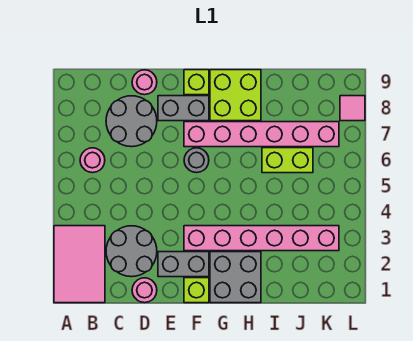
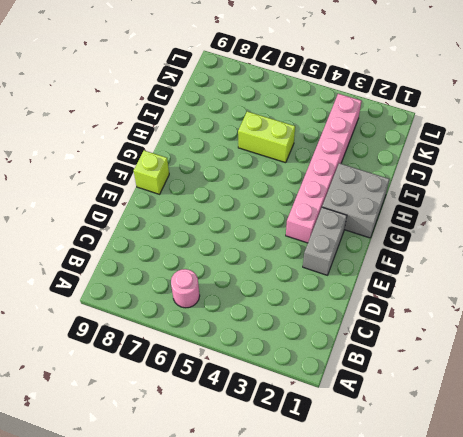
lime brick I5:I6 level 1 -> lime brick I6:J6 level 1
none -> pink tile A1:B3 level 1
none -> grey round brick C2:D3 level 1
none -> grey round brick C7:D8 level 1

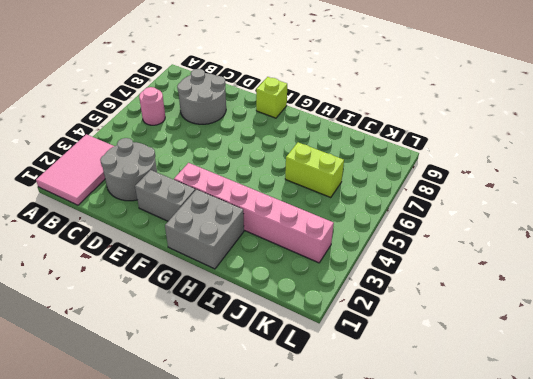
none -> pink round brick D1 level 1
none -> pink round brick D9 level 1
none -> grey brick E8:F8 level 1

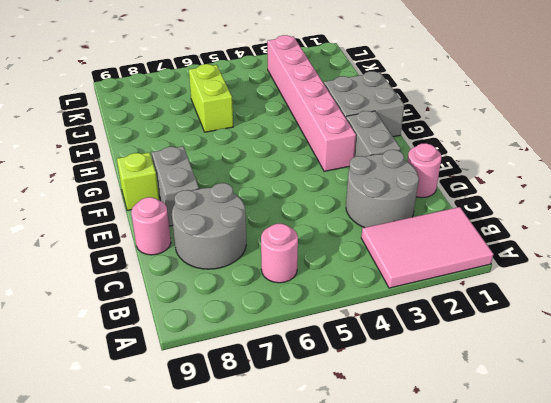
none -> lime brick F1 level 1
none -> grey round brick F6 level 1
none -> pink brick F7:K7 level 1

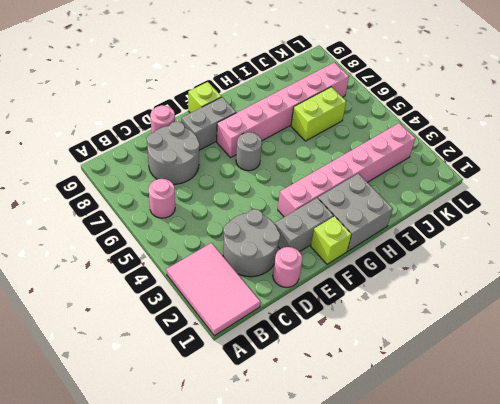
none -> lime brick G8:H9 level 1
none -> pink tile L8 level 1

